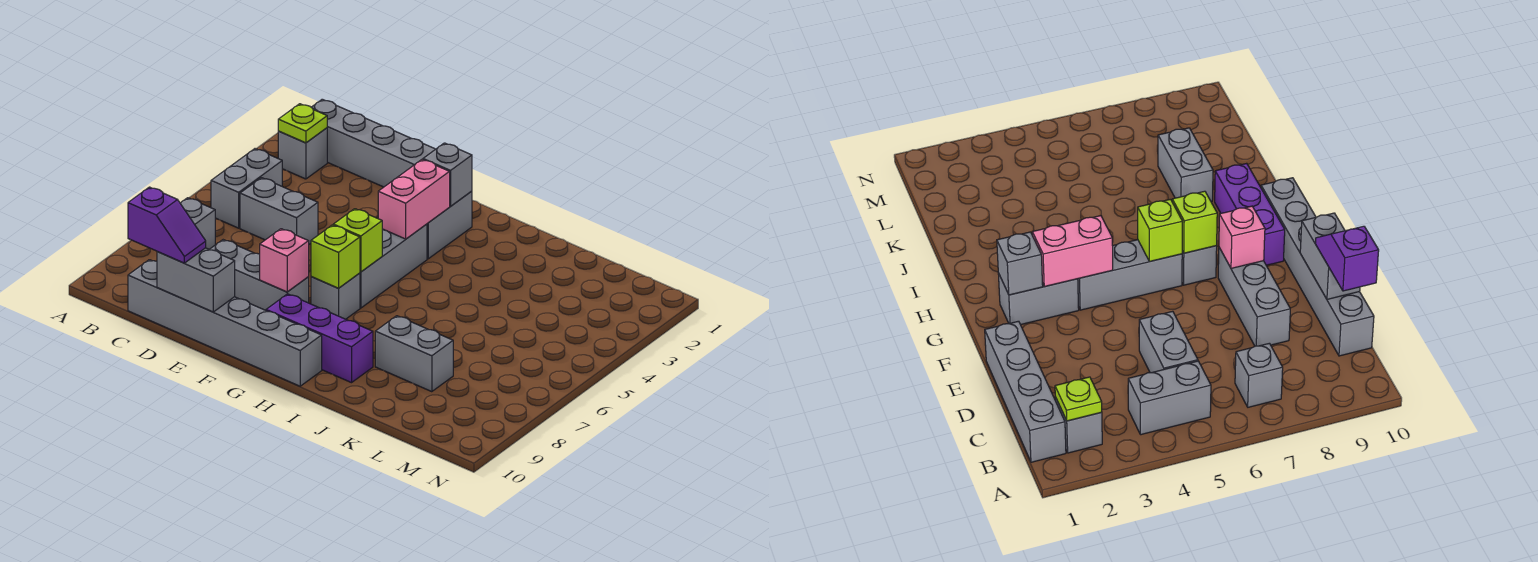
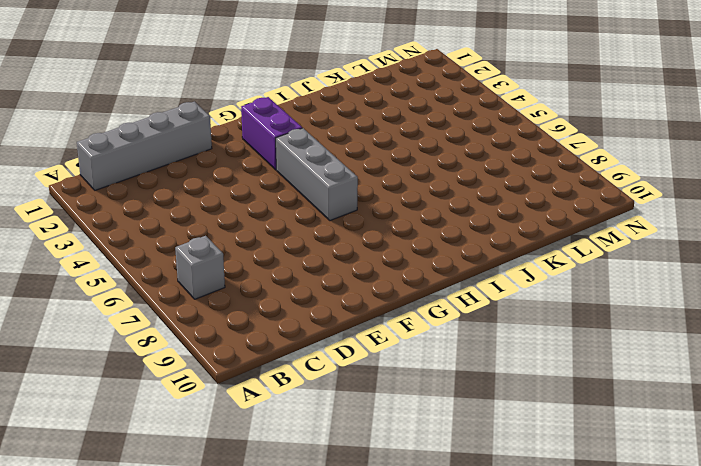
purple brick G2:G3 level 1 -> grey brick G2:G3 level 1
none -> grey brick B2 level 1
none -> grey brick B4:B5 level 1
none -> grey brick C5:D5 level 1

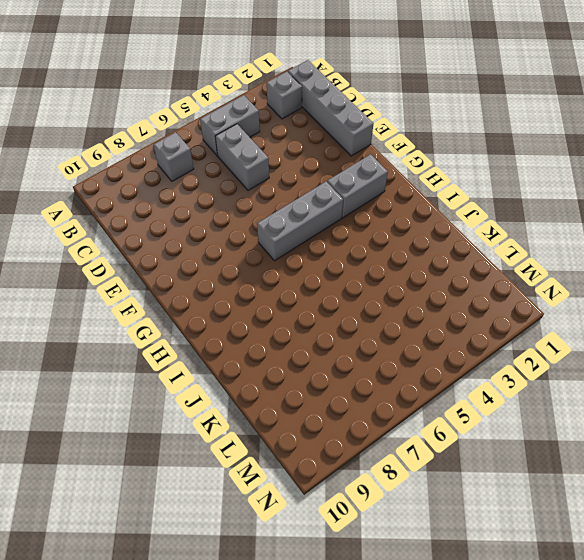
none -> grey brick C10:H10 level 1
none -> grey brick D8:F8 level 1
none -> grey brick G7 level 1

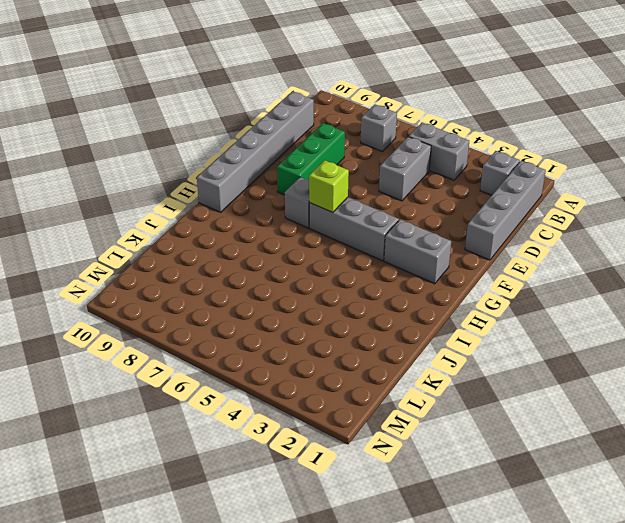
green brick D8:F8 level 1 -> grey brick D8:F8 level 1
none -> purple brick G9:I9 level 1
none -> grey brick J8:K8 level 1
none -> lime plate B2 level 2

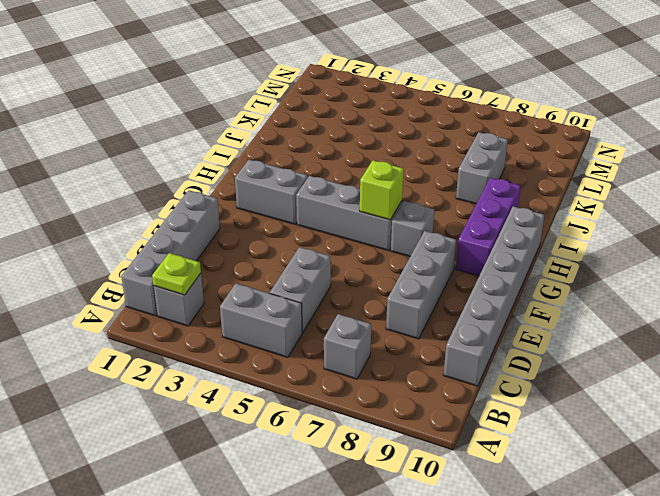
none -> grey brick D10:E10 level 2
none -> pink brick F8 level 2
none -> grey brick G2 level 2

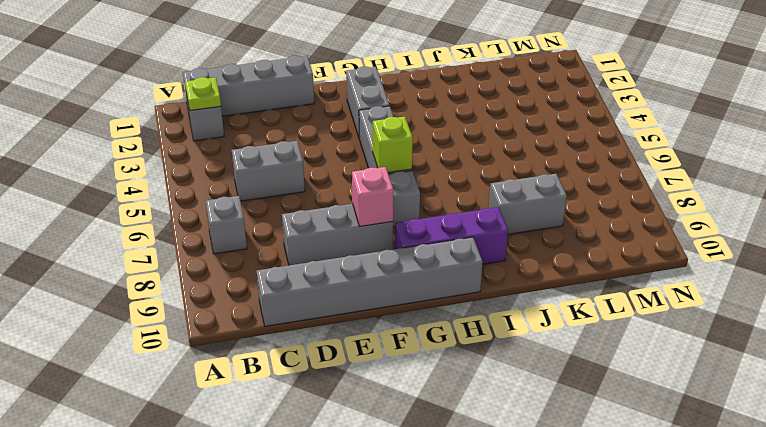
none -> grey brick B4:B5 level 1
none -> grey brick D10:E10 level 2
none -> grey brick G2 level 2

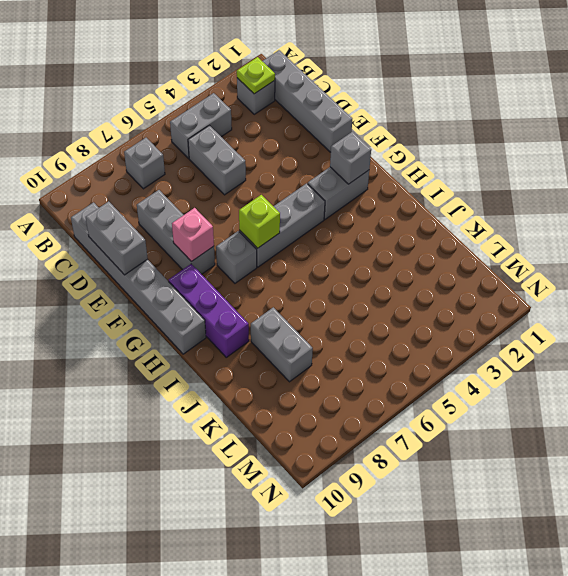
none -> pink brick G3:G4 level 2
none -> lime brick G7 level 2
none -> purple slope C10:D10 level 3 top C

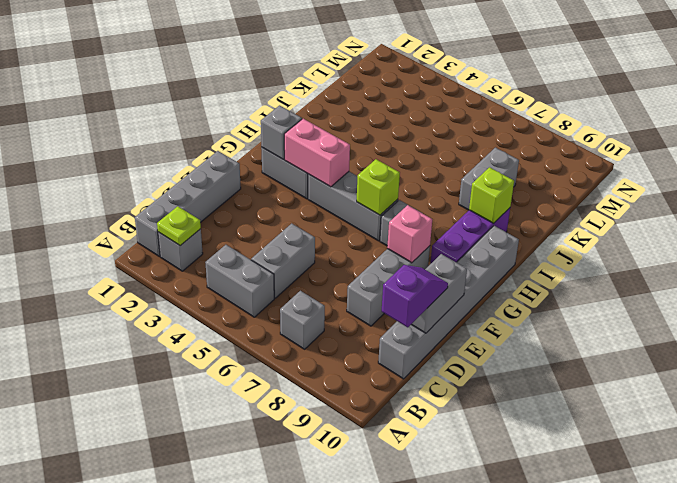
lime brick I9 level 2 -> lime brick G7 level 2

